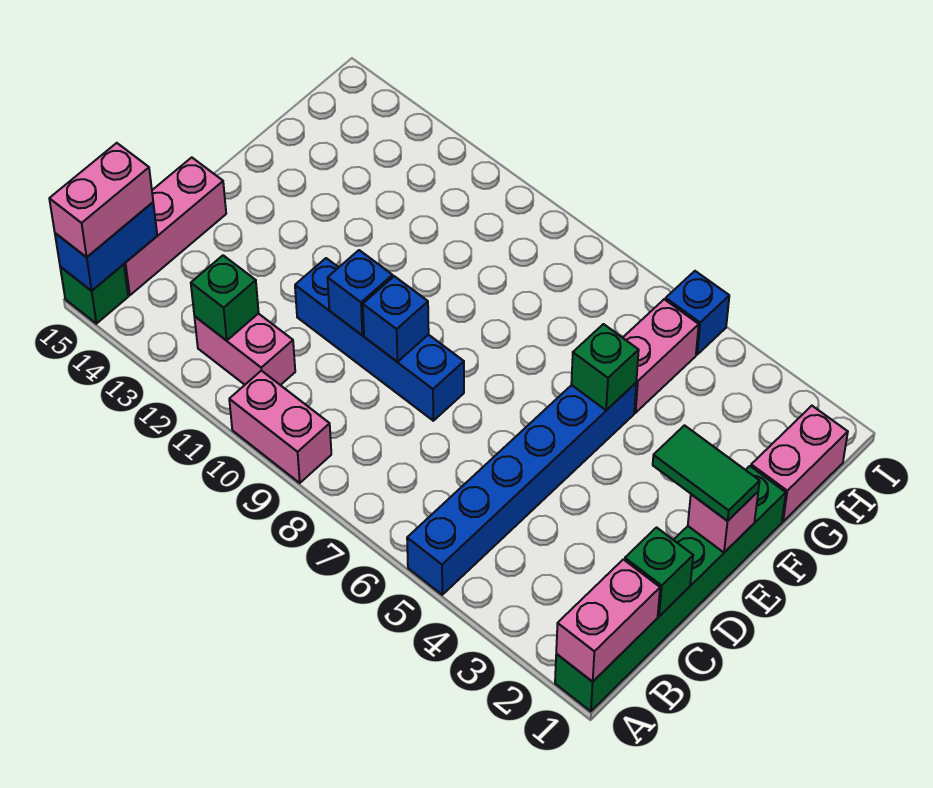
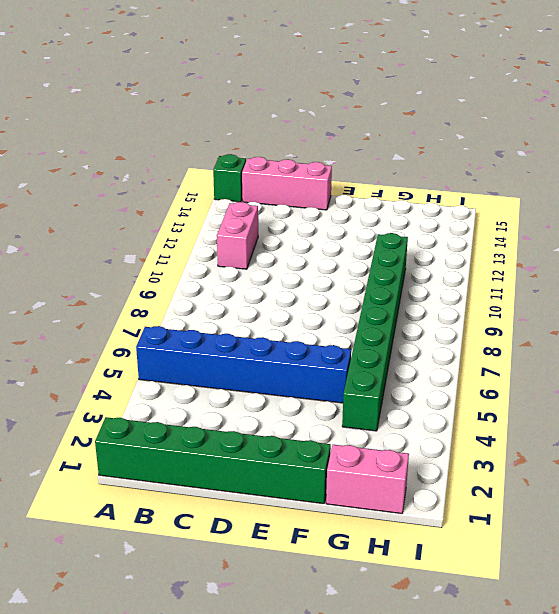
green brick G4:G11 level 1 -> pink brick G5:H5 level 1
none -> pink brick A9:A10 level 1
none -> blue brick D8:D11 level 1
none -> blue brick I5 level 1

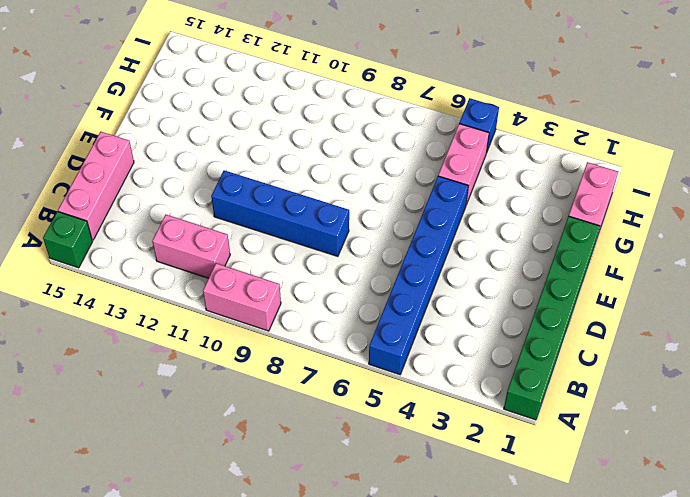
none -> pink brick A1:B1 level 2
none -> blue brick A15:B15 level 2
none -> green brick B12 level 2

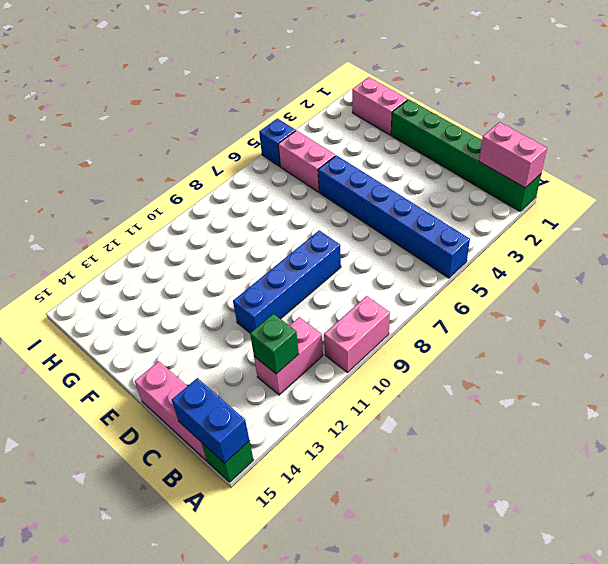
none -> green brick C1 level 2
none -> blue brick D9 level 2
none -> blue brick D10 level 2

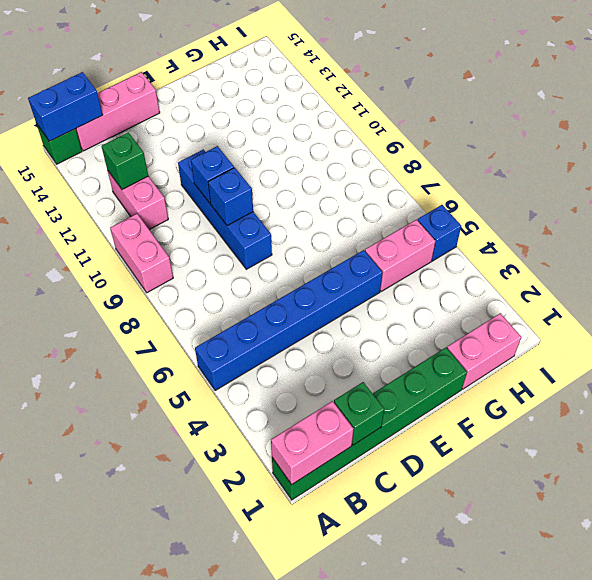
none -> pink brick E1 level 2
none -> green brick F5 level 2
none -> pink brick A15:B15 level 3

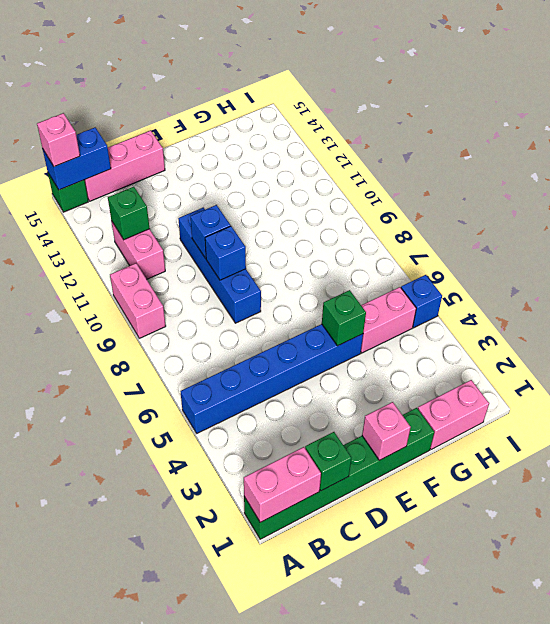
pink brick A15 level 3 -> pink brick A15:B15 level 3
none -> green tile E1:E2 level 3

